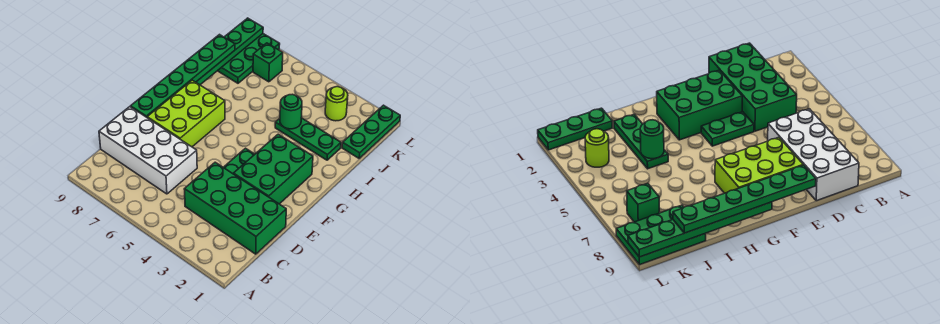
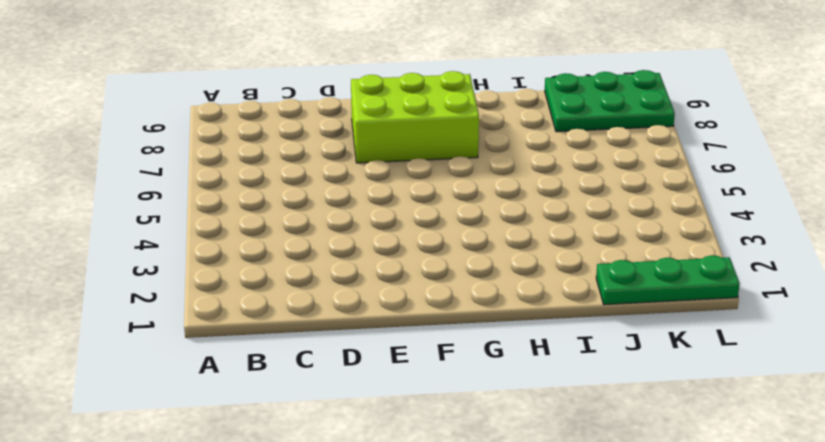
none -> green brick C1:D4 level 1
none -> white brick C6:D9 level 1
none -> green brick E2:G3 level 1

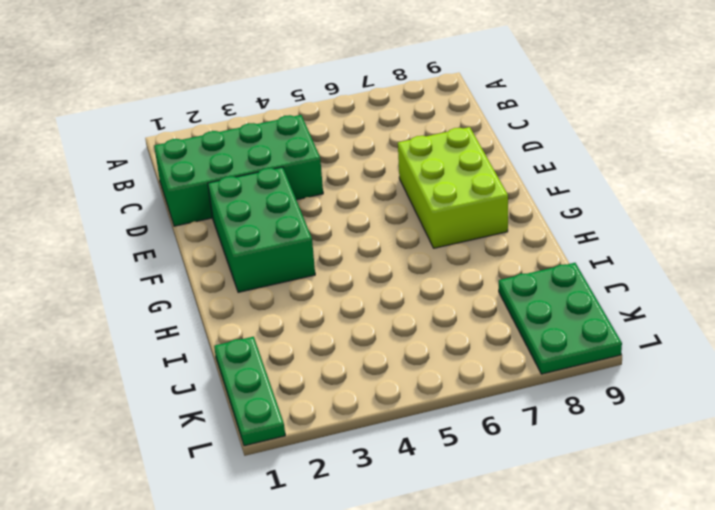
none -> white brick C6:D9 level 1
none -> green plate E4:F4 level 1
none -> green plate I2:I4 level 1

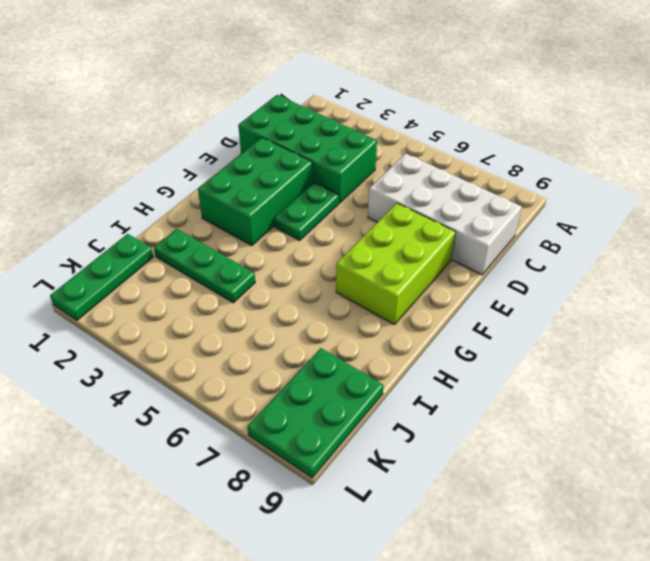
none -> lime round brick K3 level 1
none -> green brick K7 level 1
none -> green plate G9:L9 level 2

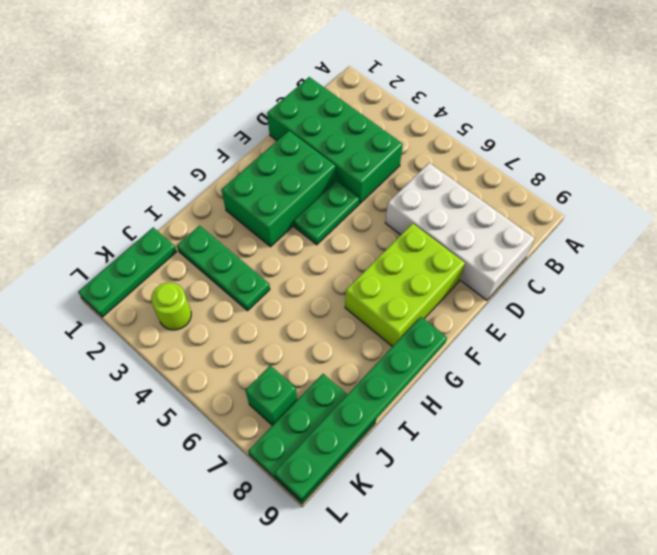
none -> green round brick I4 level 2
none -> green plate E9:J9 level 3

